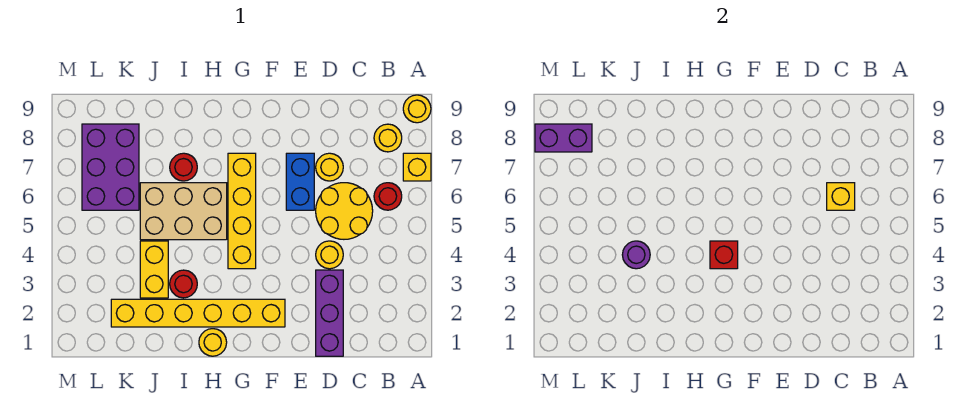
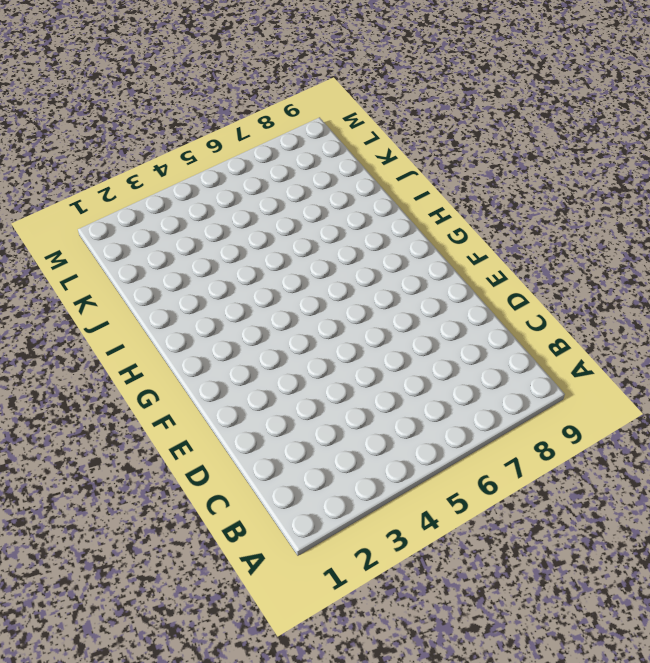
none -> yellow brick A7 level 1
none -> yellow round brick A9 level 1
none -> red round brick B6 level 1

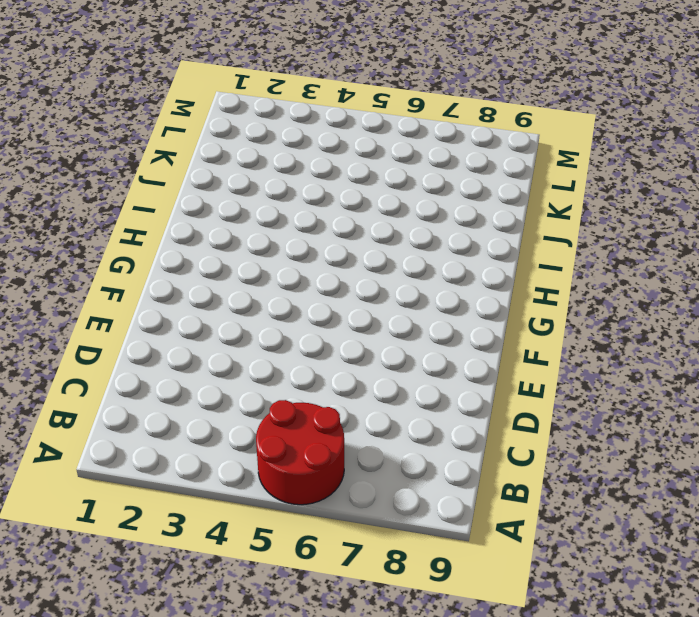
red round brick A5:B6 level 1 -> red round brick B6 level 1
none -> yellow brick A7 level 1
none -> yellow round brick A9 level 1
none -> yellow round brick B8 level 1

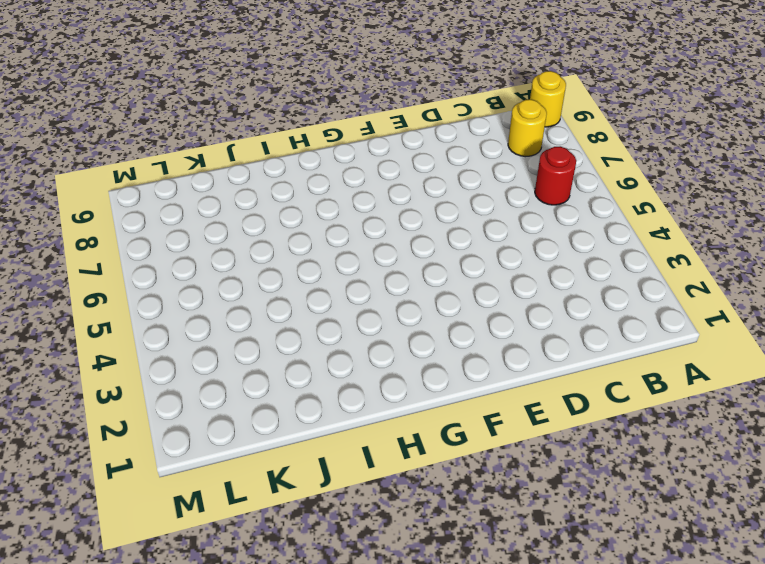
none -> yellow brick A7 level 1
none -> yellow round brick C5:D6 level 1
none -> purple brick D1:D3 level 1

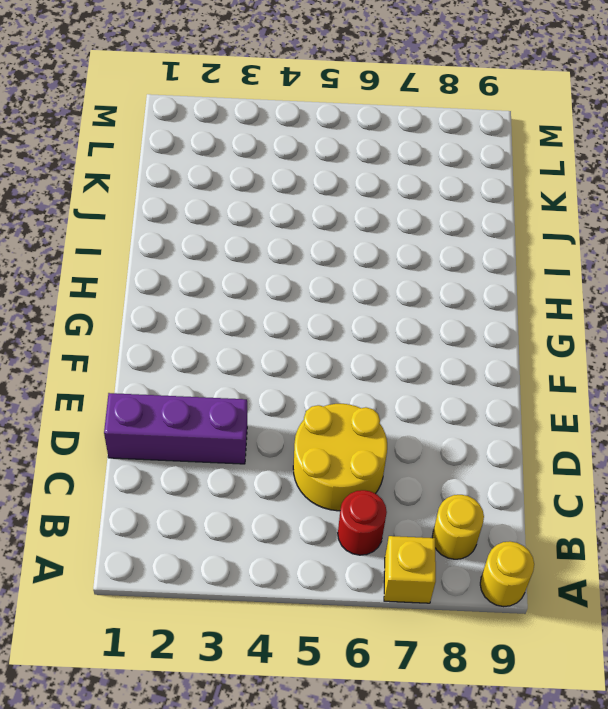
none -> yellow round brick D4 level 1
none -> yellow round brick D7 level 1
none -> blue brick E6:E7 level 1

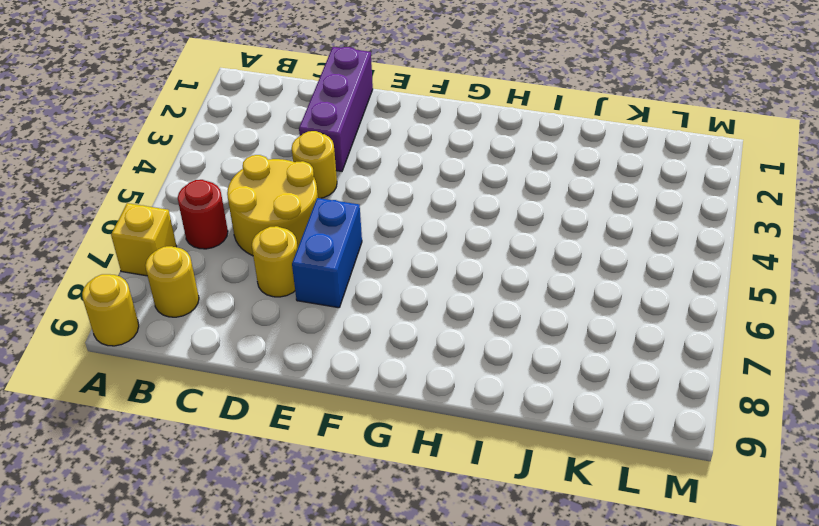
none -> yellow brick F2:K2 level 1
none -> yellow brick G4:G7 level 1
none -> yellow round brick H1 level 1

